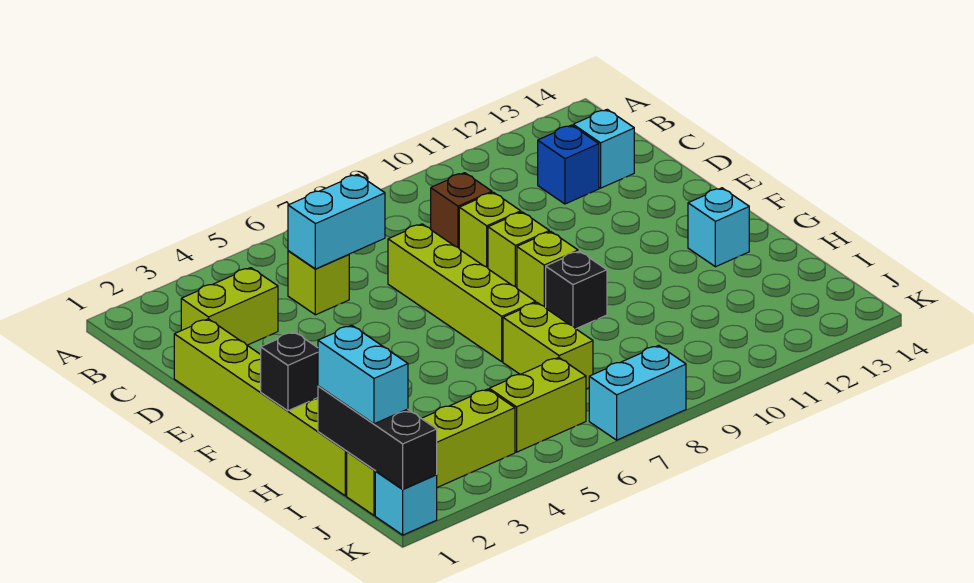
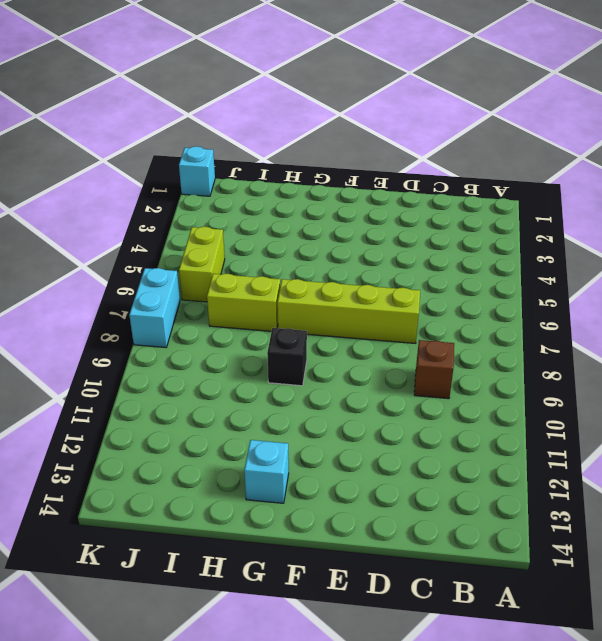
none -> lime brick C2:C3 level 1
none -> lime brick C5 level 1
none -> blue brick C12 level 1

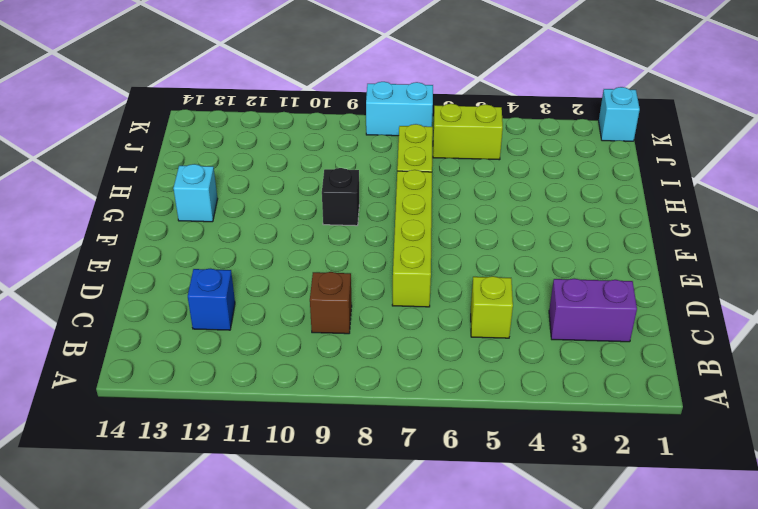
purple brick C2:C3 level 1 -> lime brick C2:C3 level 1
none -> cyan brick C13 level 1
none -> lime brick D1:I1 level 1
none -> lime brick D9 level 1

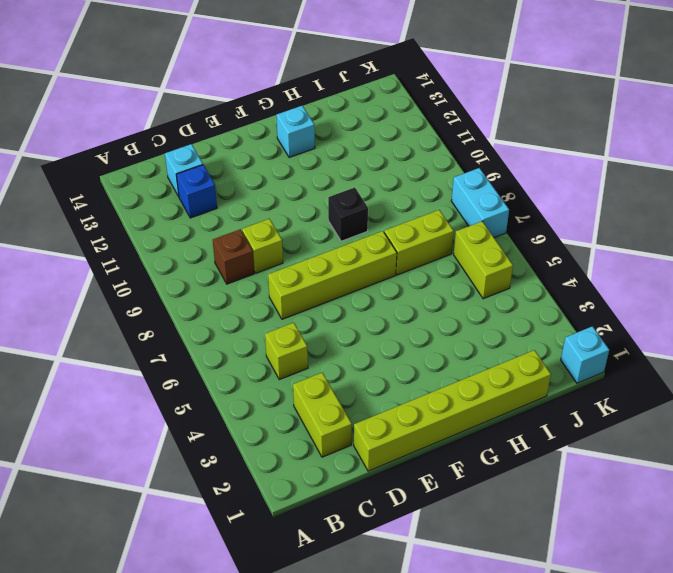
none -> lime brick E9 level 1
none -> lime brick F9 level 1
none -> lime brick J1:J4 level 1

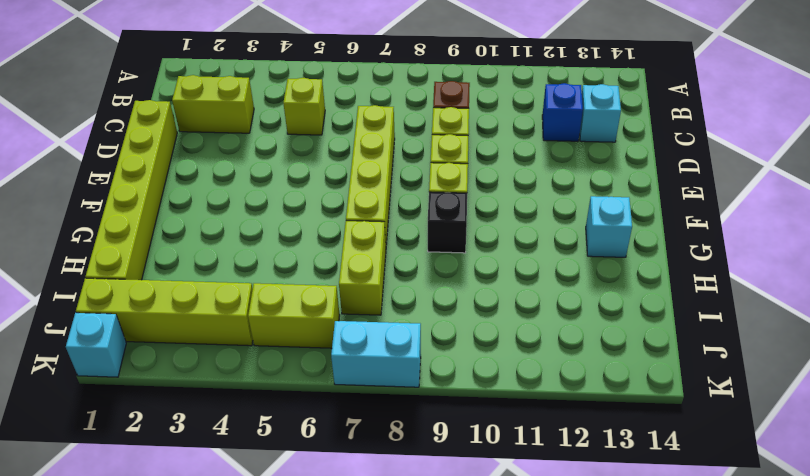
none -> cyan brick C5:C6 level 2
none -> black brick G1 level 2
none -> black brick I1:K1 level 2

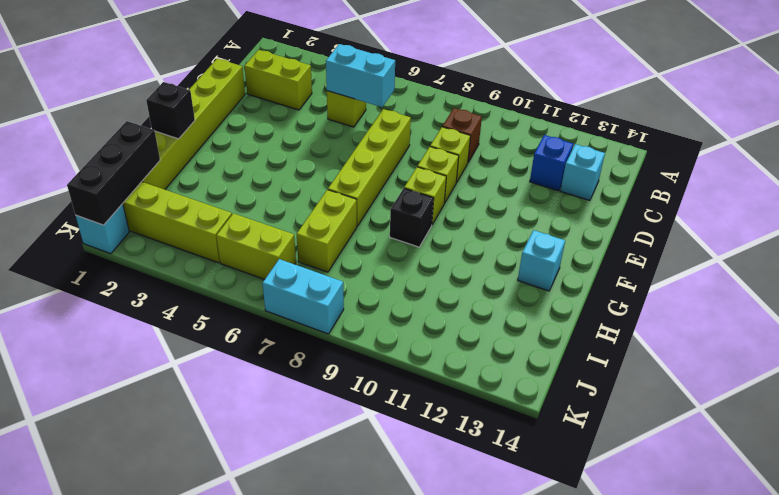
none -> cyan brick I1:J1 level 3

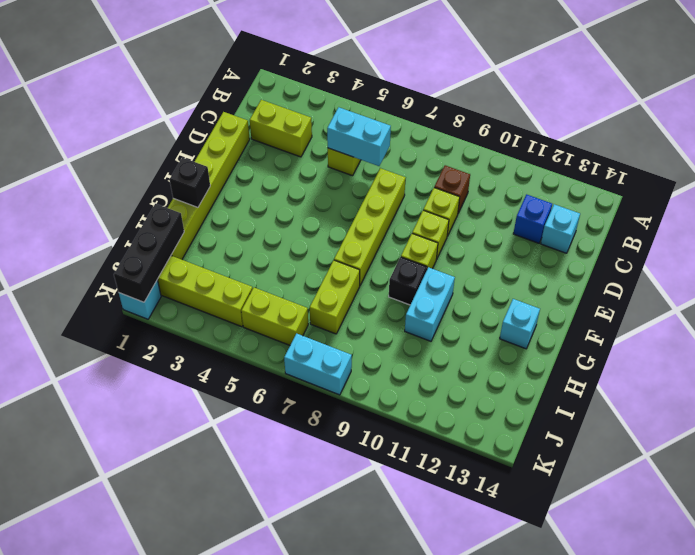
cyan brick G10:H10 level 1 -> cyan brick I1:J1 level 3

